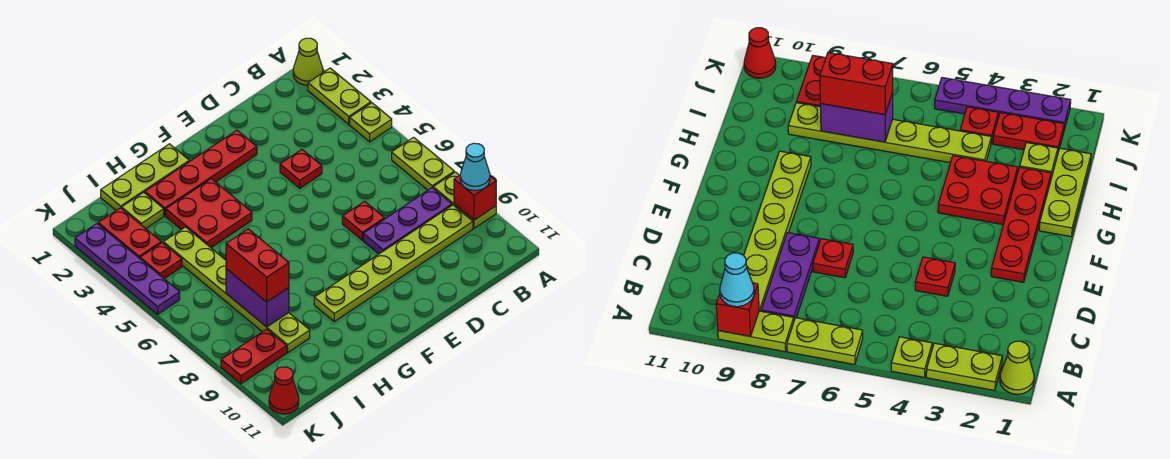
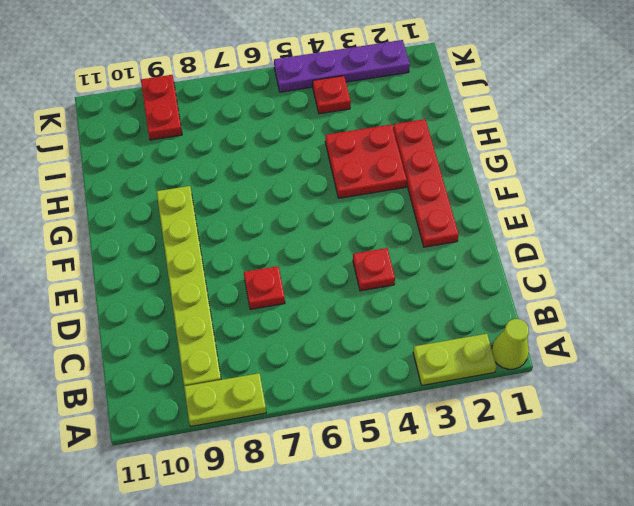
none -> lime plate A4 level 1
none -> lime plate A6:A7 level 1
none -> purple plate B8:D8 level 1

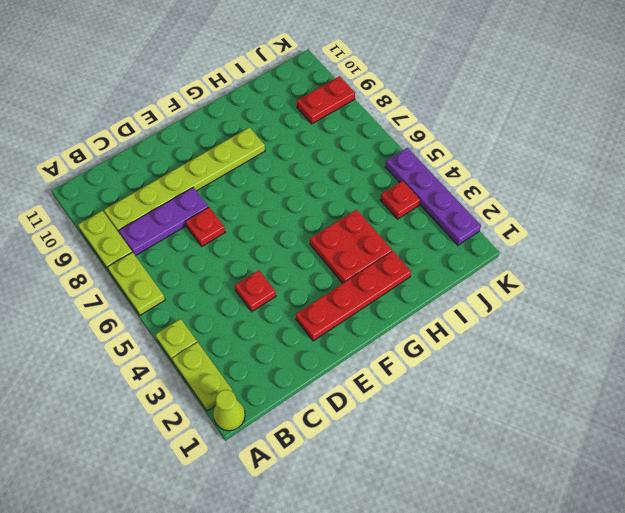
none -> lime plate G1:I1 level 1
none -> lime plate I2 level 1
none -> lime plate I4:I9 level 1

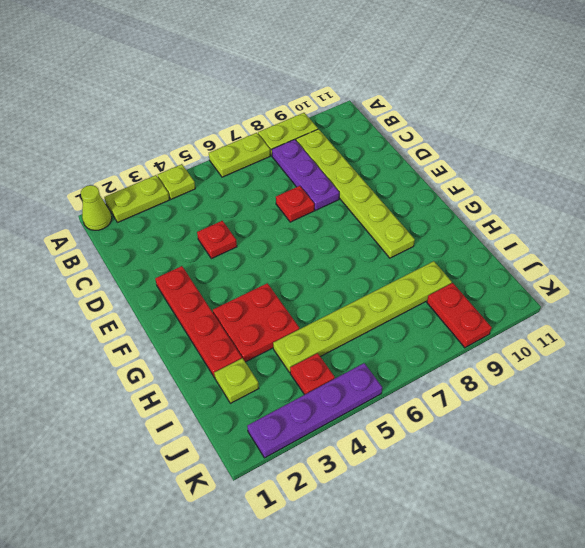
none -> lime plate G1:I1 level 1
none -> red plate J2:J3 level 1
none -> red cone K11 level 1

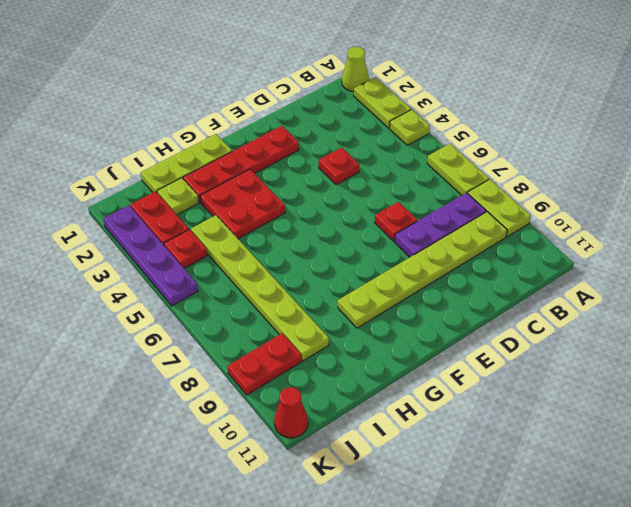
none -> red brick A9 level 2
none -> purple brick I7:I8 level 2
none -> cyan cone A9 level 3

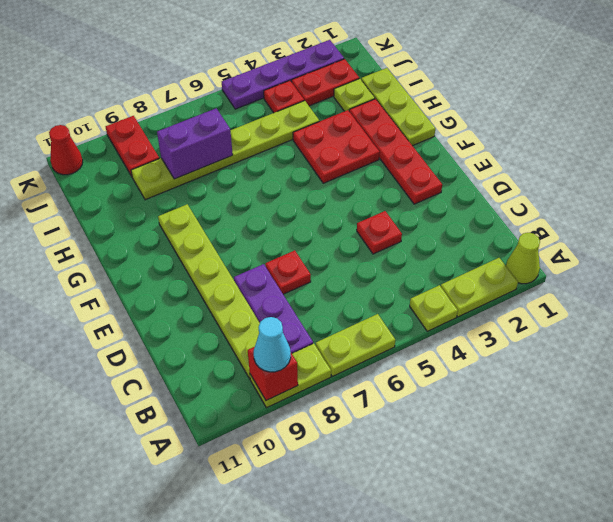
none -> red brick I7:I8 level 3

